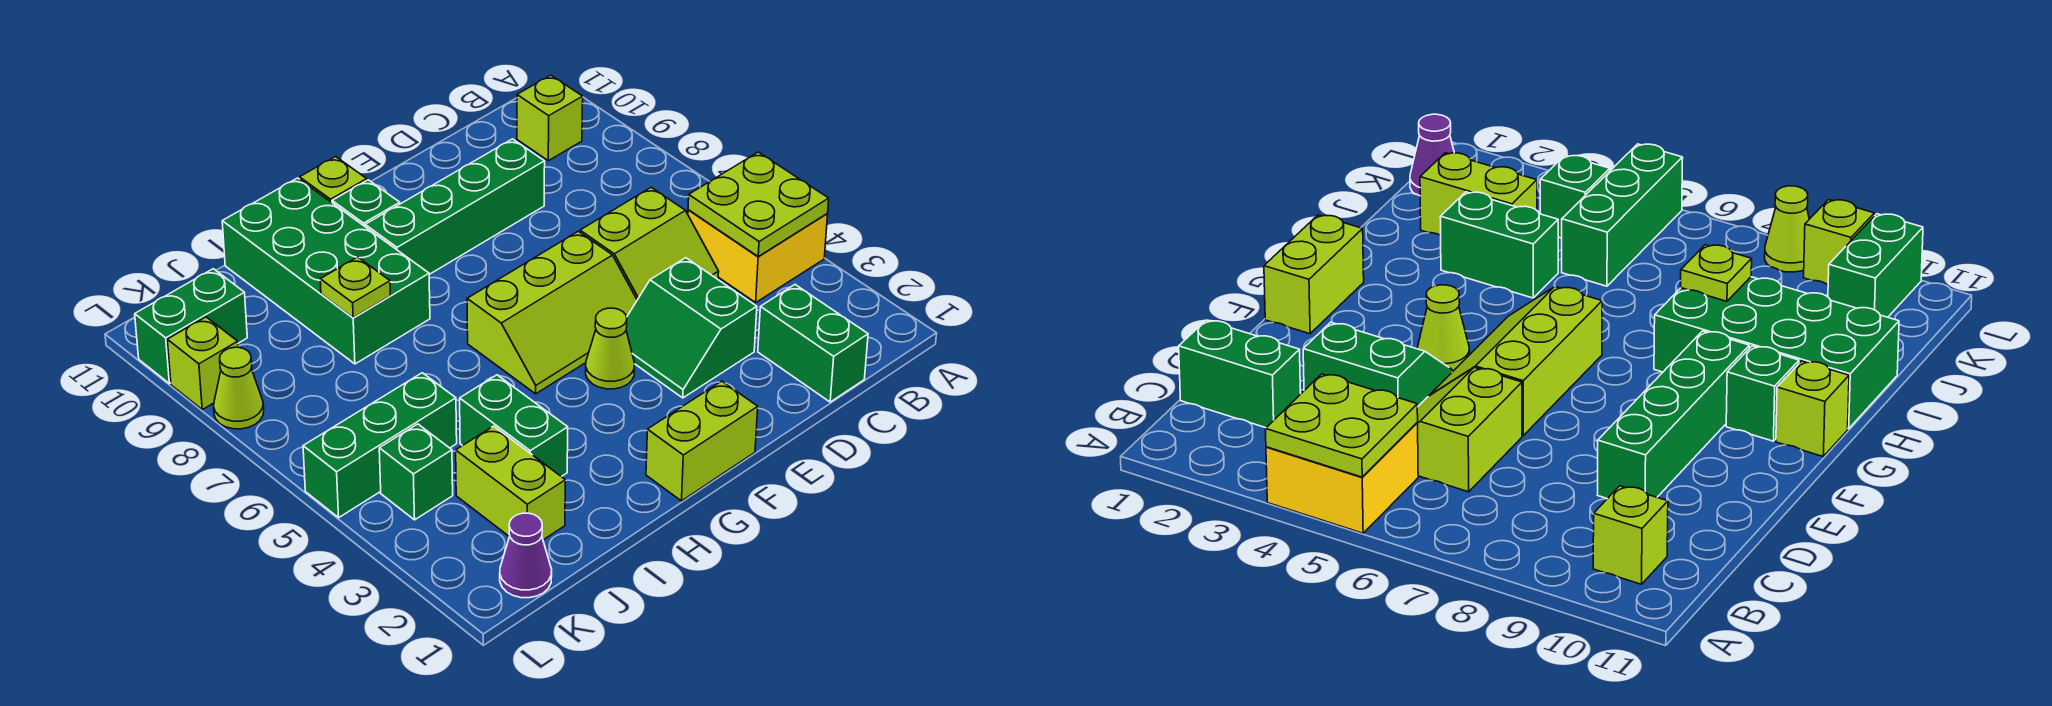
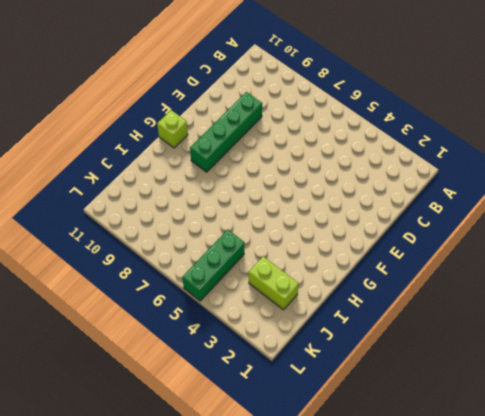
none -> yellow brick A4:B5 level 1
none -> lime brick B10 level 1
none -> green brick C1:C2 level 1

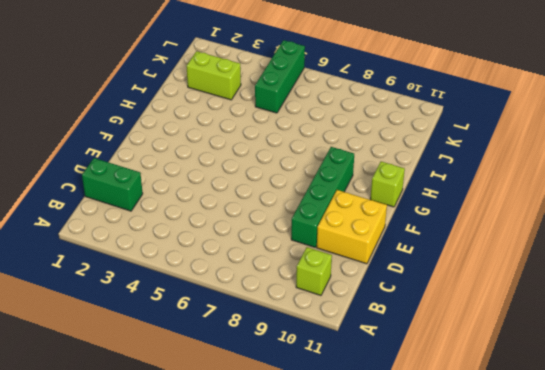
yellow brick D10:E11 level 1 -> yellow brick A4:B5 level 1
none -> lime slope C5:D6 level 1 top 6
none -> green slope D3:E4 level 1 top D
none -> lime slope E5:G6 level 1 top 6

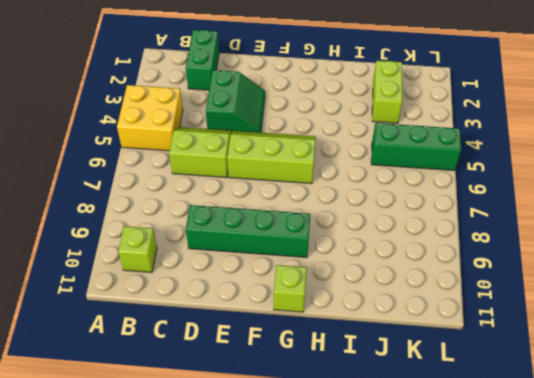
none -> lime brick F1:G1 level 1
none -> lime cone F4 level 1
none -> green brick G10 level 1

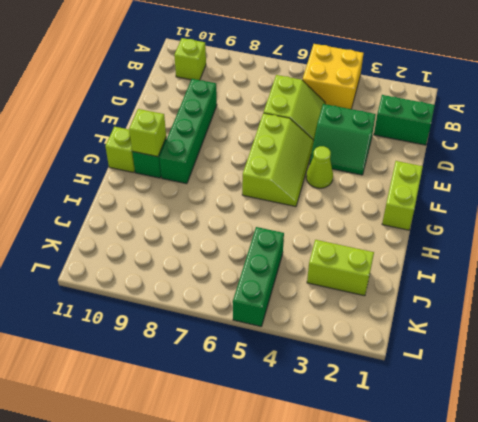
lime brick G10 level 2 -> lime brick L9 level 1
none -> green brick H8:I11 level 1
none -> green brick I3:I4 level 1
none -> purple cone K1 level 1

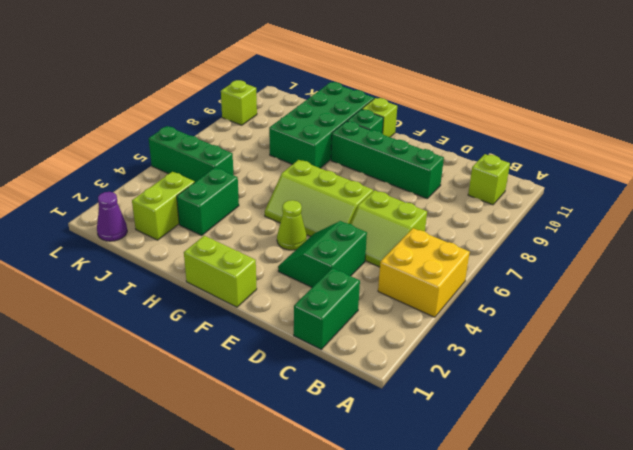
none -> green brick K4 level 1
none -> green brick K10:L10 level 1
none -> lime cone L8 level 1

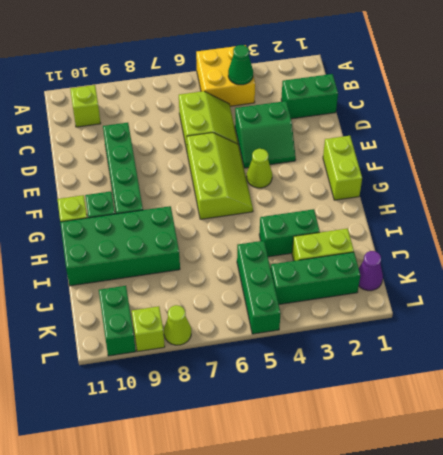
green cone B4 level 2 -> lime plate A4:B5 level 2
green brick K2:K4 level 1 -> green brick K4 level 1
none -> lime plate I8 level 2

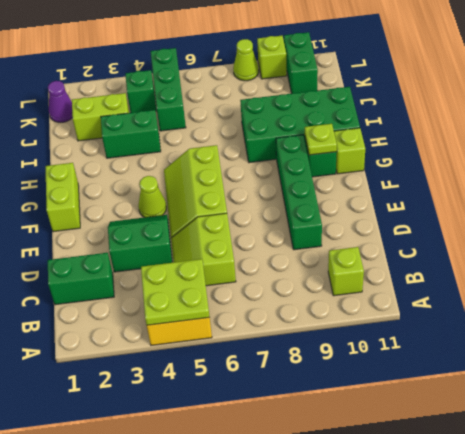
lime plate G10 level 2 -> lime plate I8 level 2

